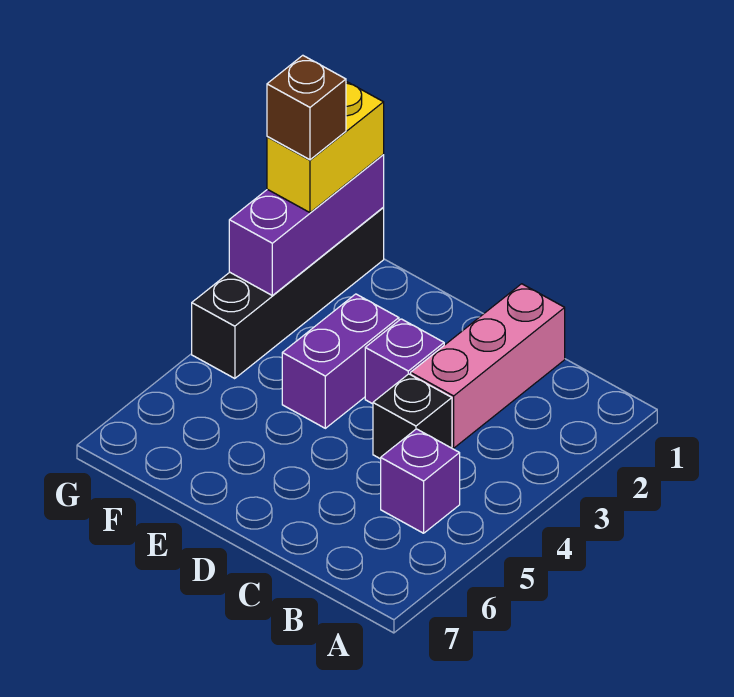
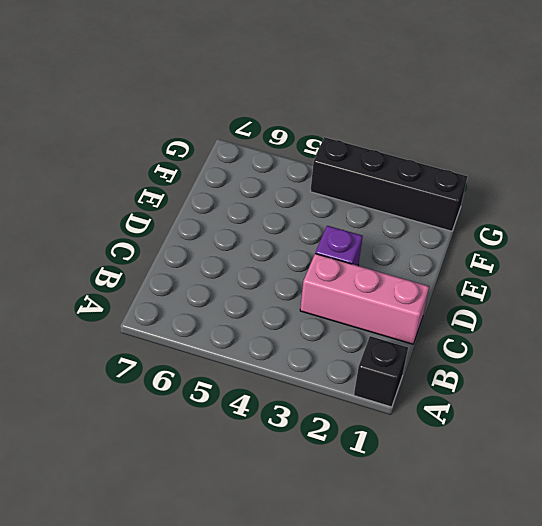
black brick A1 level 1 -> black brick C4 level 1
none -> purple brick B5 level 1
none -> purple brick E3:E4 level 1

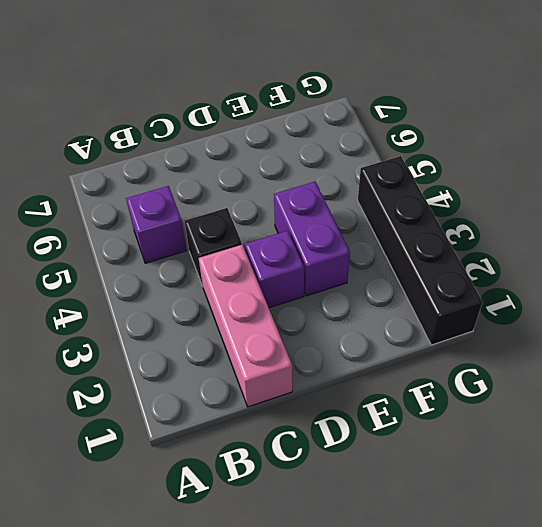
none -> purple brick G1:G3 level 2
none -> yellow brick G1:G2 level 3

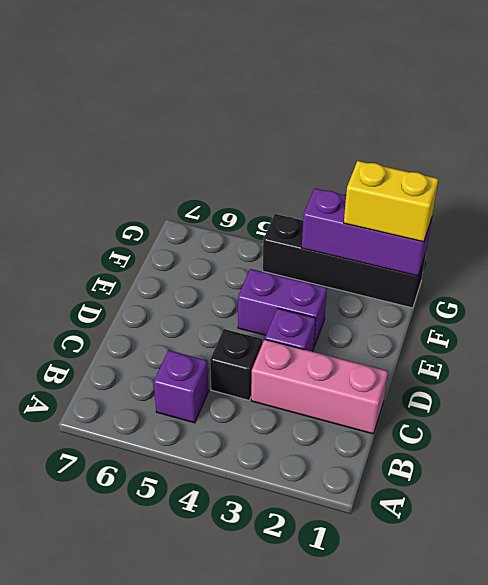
none -> brown brick G2 level 4

